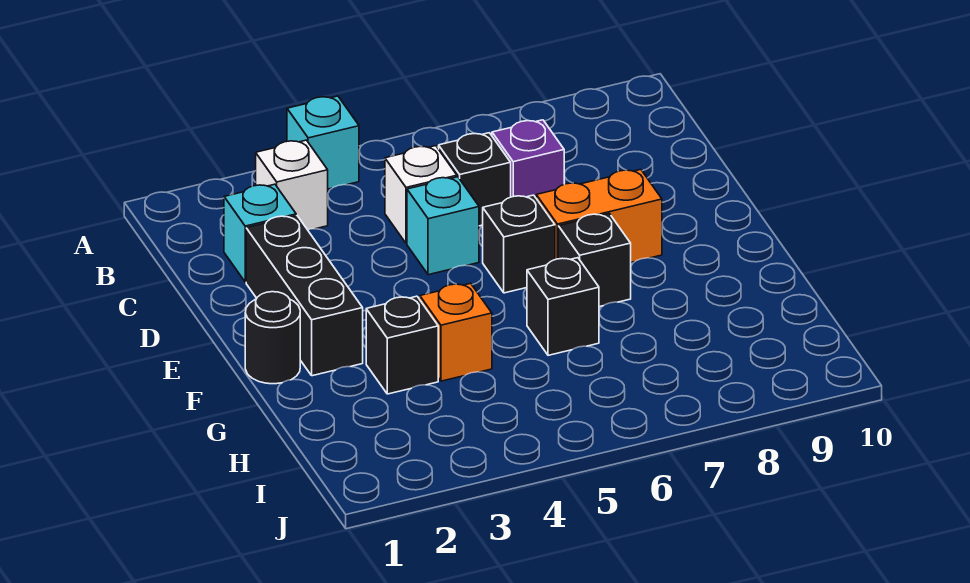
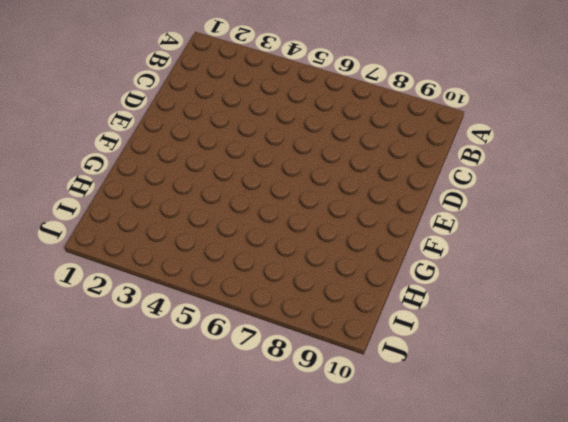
none -> cyan brick A4 level 1
none -> white brick B3 level 1
none -> cyan brick C2 level 1

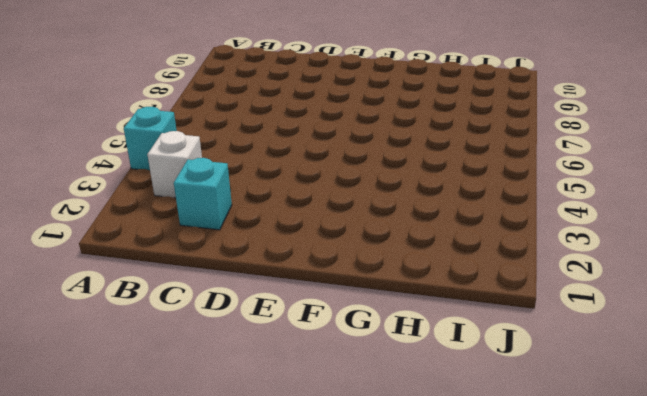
none -> white brick C5 level 1
none -> black brick C6 level 1
none -> purple brick C7 level 1

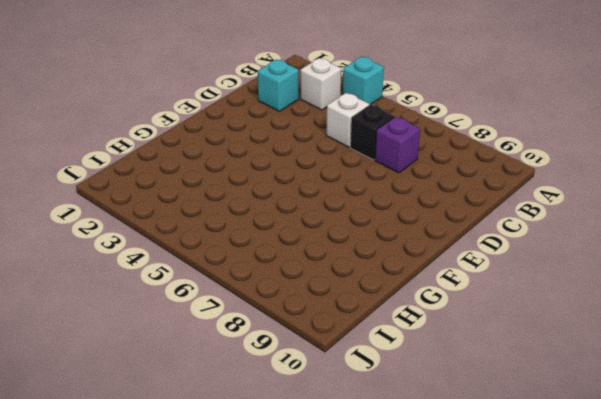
none -> black brick D2:F2 level 1
none -> cyan brick D5 level 1
none -> black brick E6 level 1

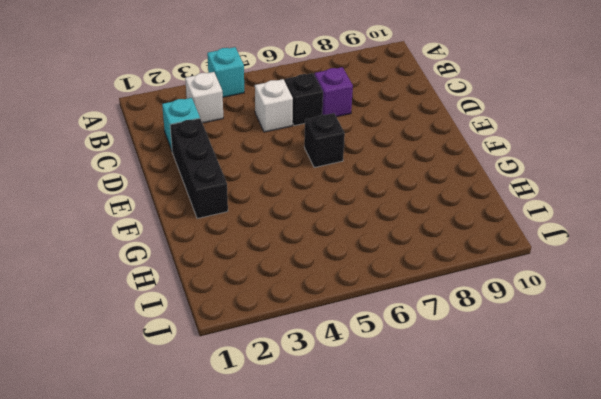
none -> cyan brick D5 level 1
none -> orange brick E7:E8 level 1
none -> black round brick F1 level 1

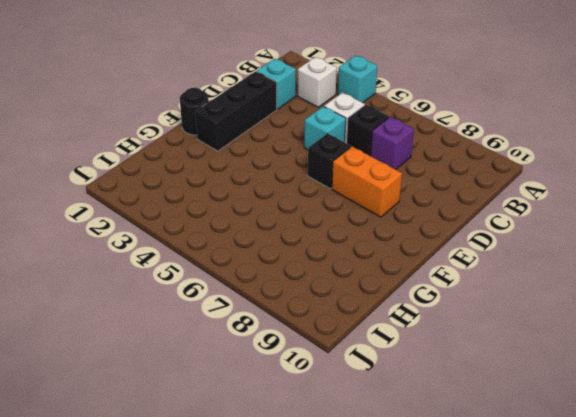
none -> black brick F7 level 1
none -> black brick G3 level 1
none -> orange brick G4 level 1

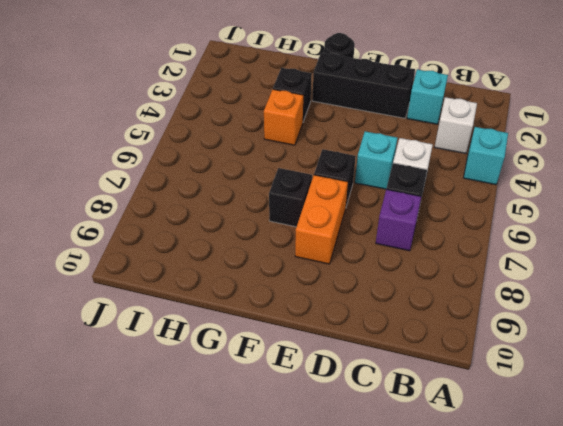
none -> black brick G6 level 1

